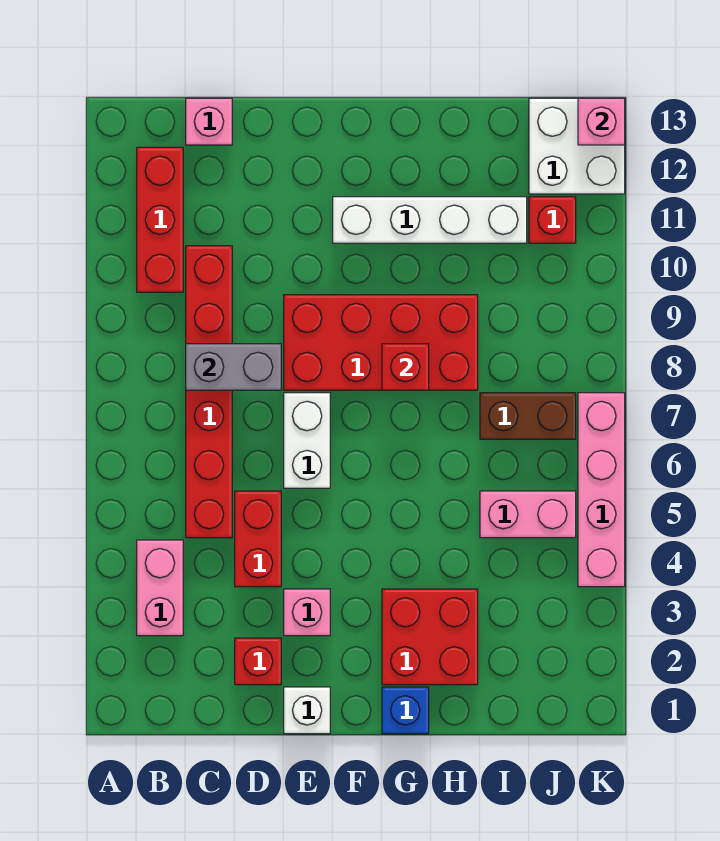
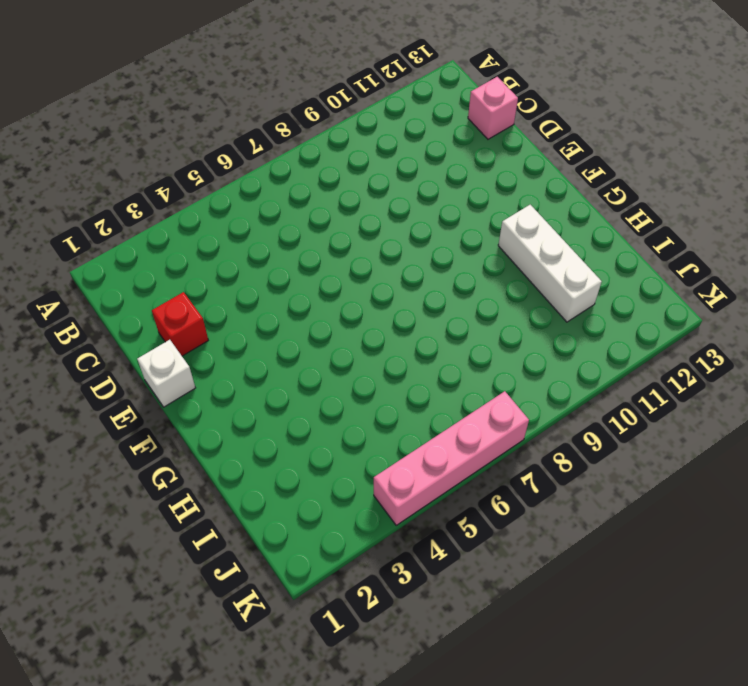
white brick G11:I11 level 1 -> white brick F11:I11 level 1
none -> pink brick B3:B4 level 1
none -> red brick B10:B12 level 1
none -> red brick C5:C10 level 1

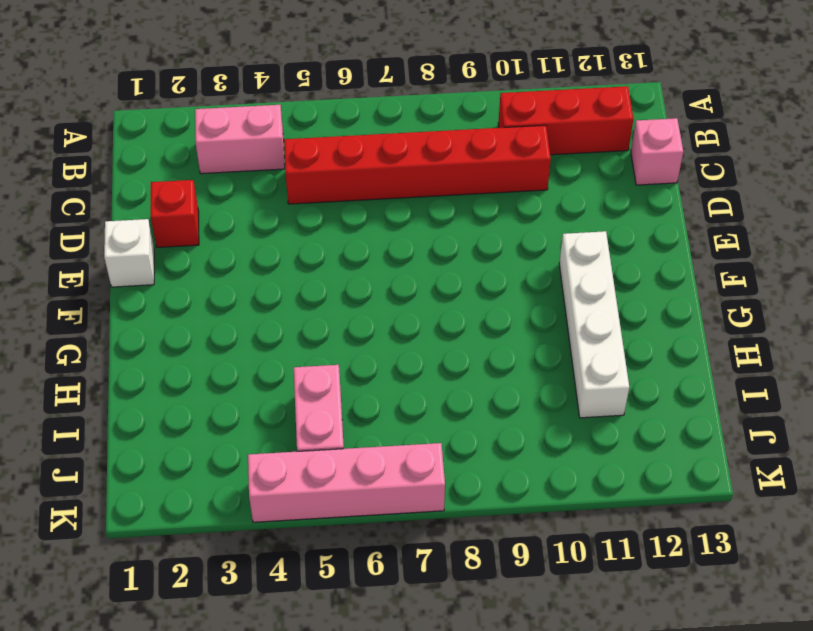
none -> red brick D4:D5 level 1
none -> pink brick E3 level 1
none -> white brick E6:E7 level 1

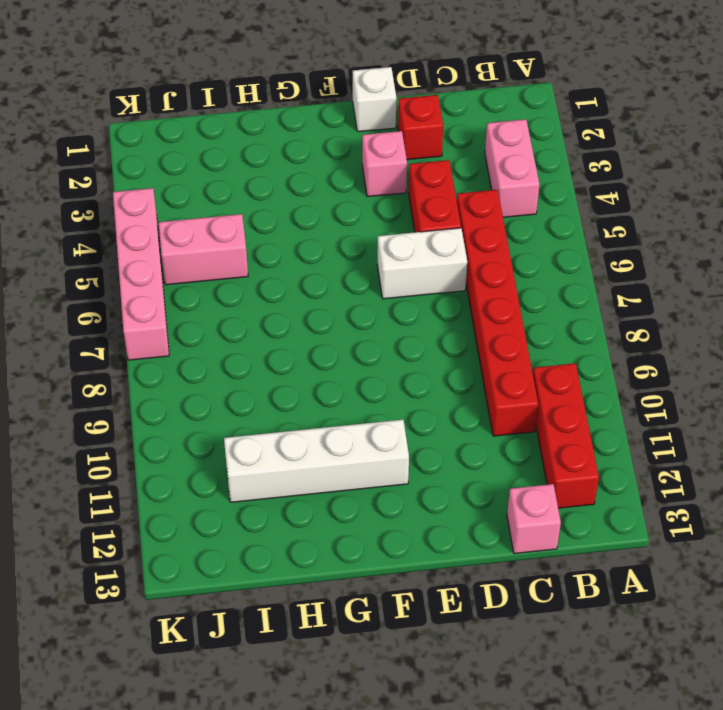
white brick D6:E6 level 1 -> white brick E6:E7 level 1
none -> red brick E8:H9 level 1
none -> blue brick G1 level 1
none -> red brick G2:H3 level 1

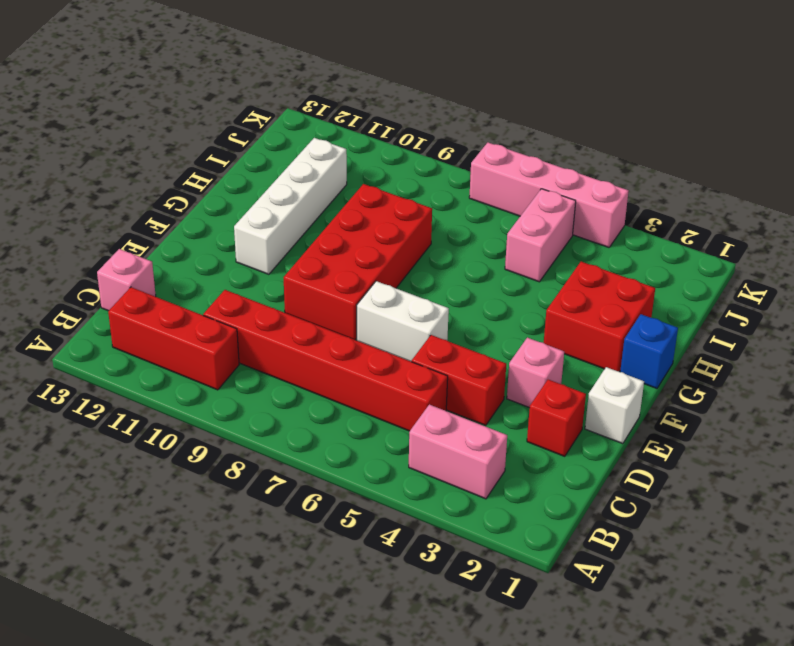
none -> brown brick I7:J7 level 1
none -> red brick J11 level 1
none -> white brick J12:K13 level 1

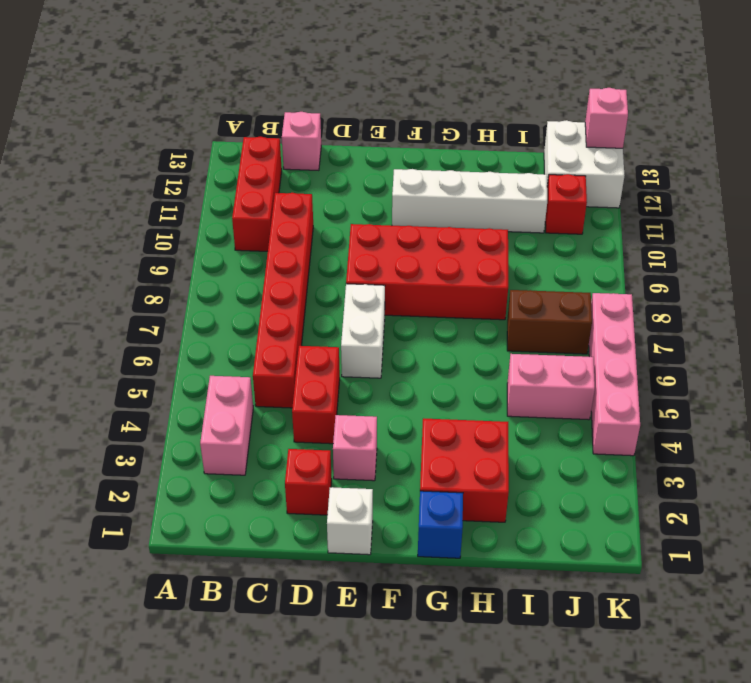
none -> grey brick C8:D8 level 2
none -> red brick G8 level 2

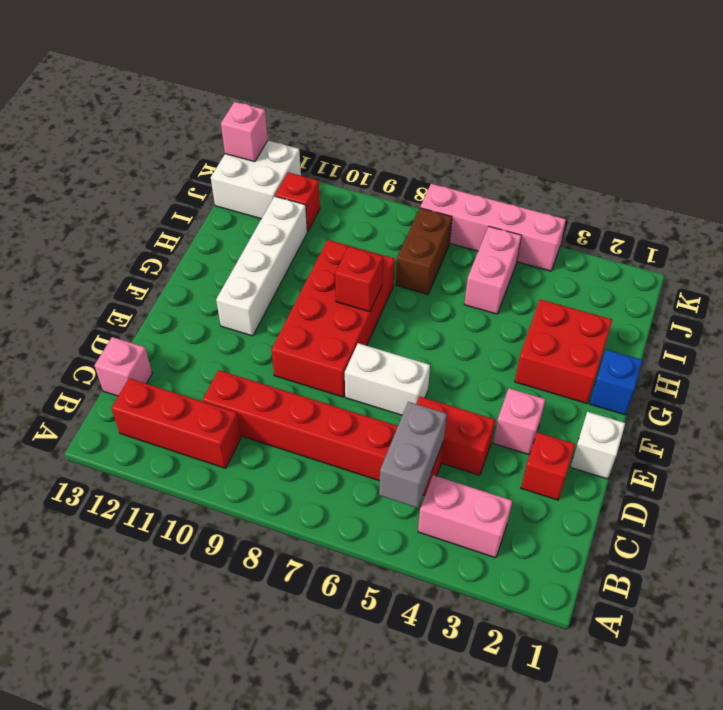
grey brick B5:C5 level 2 -> grey brick C8:D8 level 2

